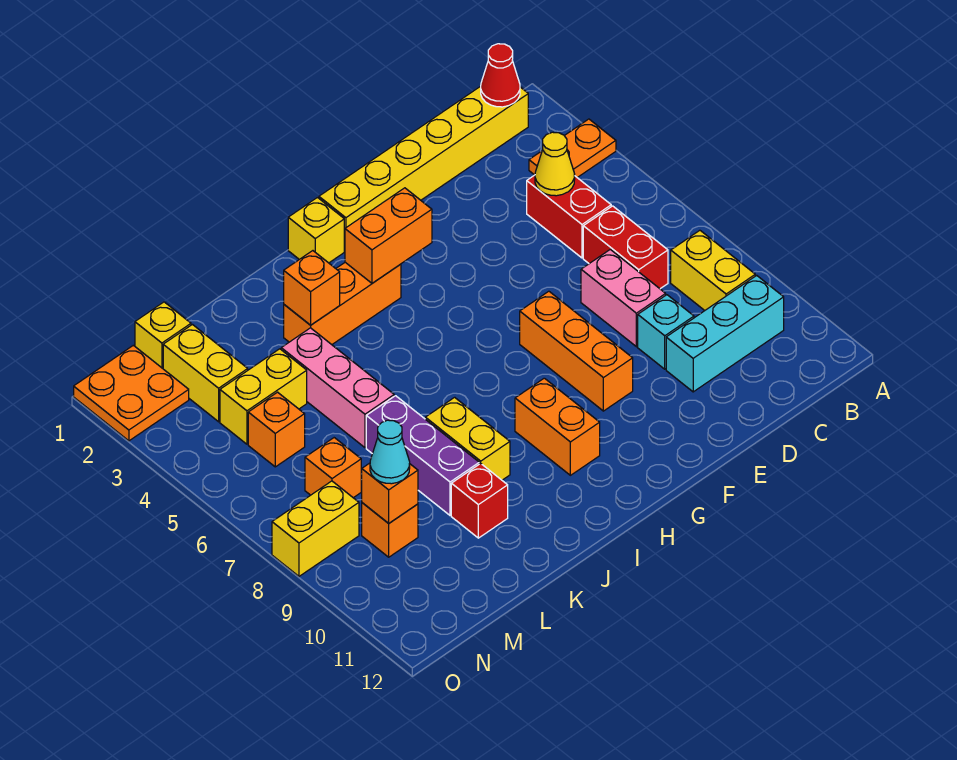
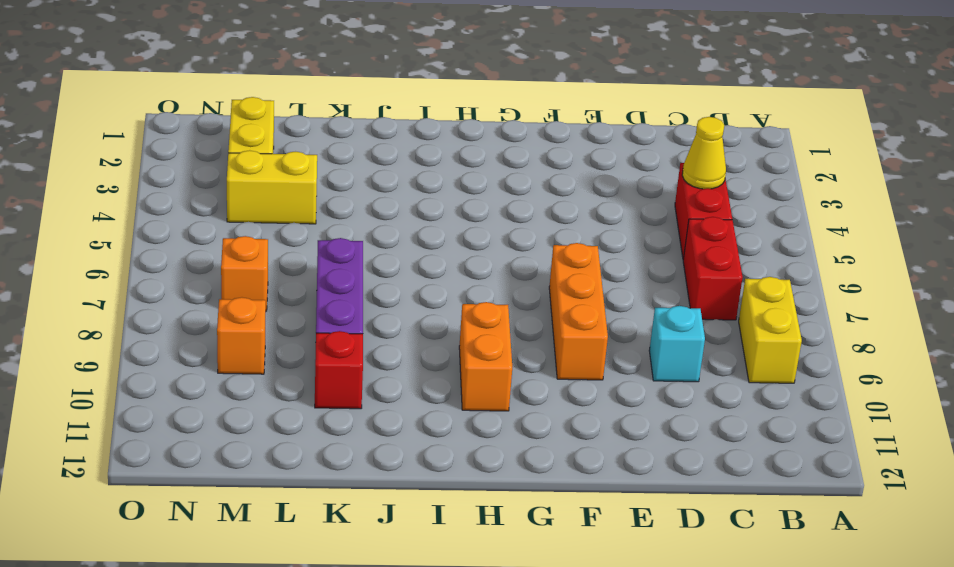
none -> orange plate A3:B3 level 1
none -> yellow brick B1:G1 level 1
none -> cyan brick B10:D10 level 1
none -> pink brick D7:D8 level 1

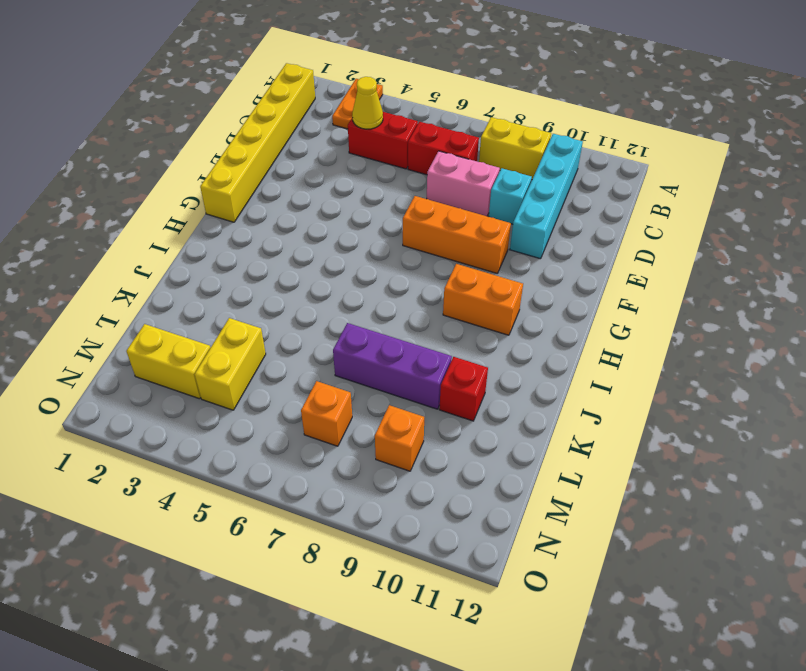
cyan brick B10:E10 level 1 -> cyan brick B10:D10 level 1
none -> yellow brick H1 level 1
none -> orange brick H3:J3 level 1
none -> yellow brick J8:J9 level 1
none -> pink brick K4:K6 level 1

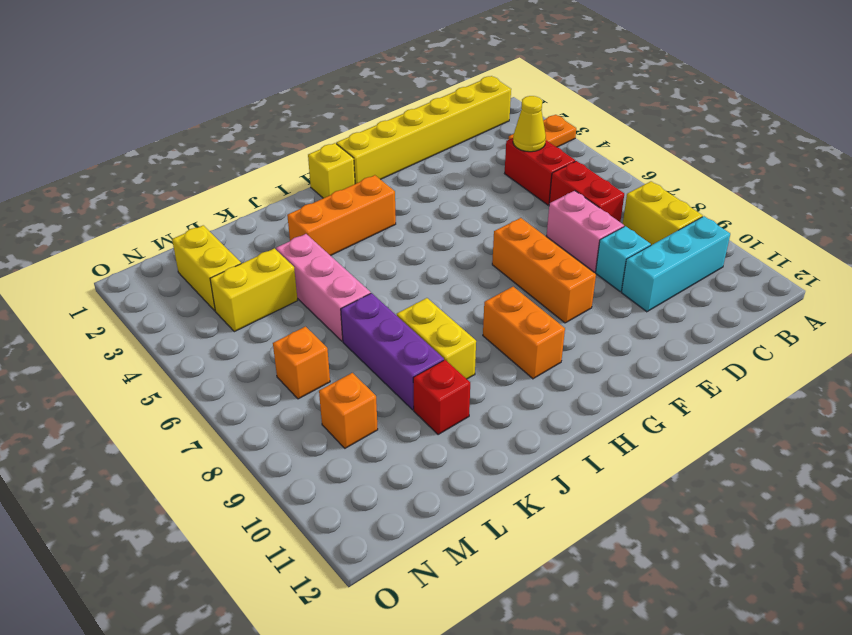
none -> yellow brick M1 level 1
none -> orange brick M5 level 1
none -> orange plate N1:O2 level 1
none -> yellow brick N8:O8 level 1

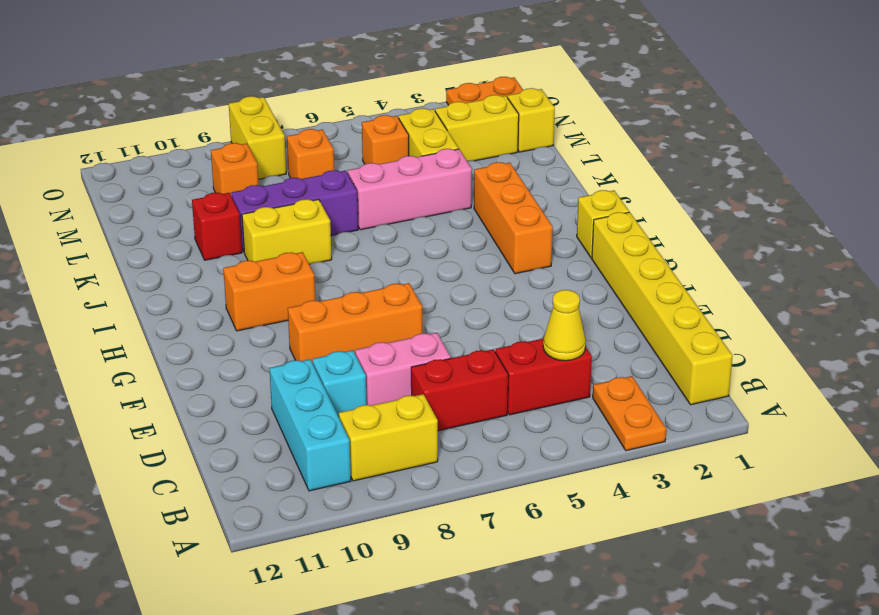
none -> red cone B1 level 2
none -> orange brick G3:H3 level 2
none -> orange brick J3 level 2
none -> orange brick M9 level 2

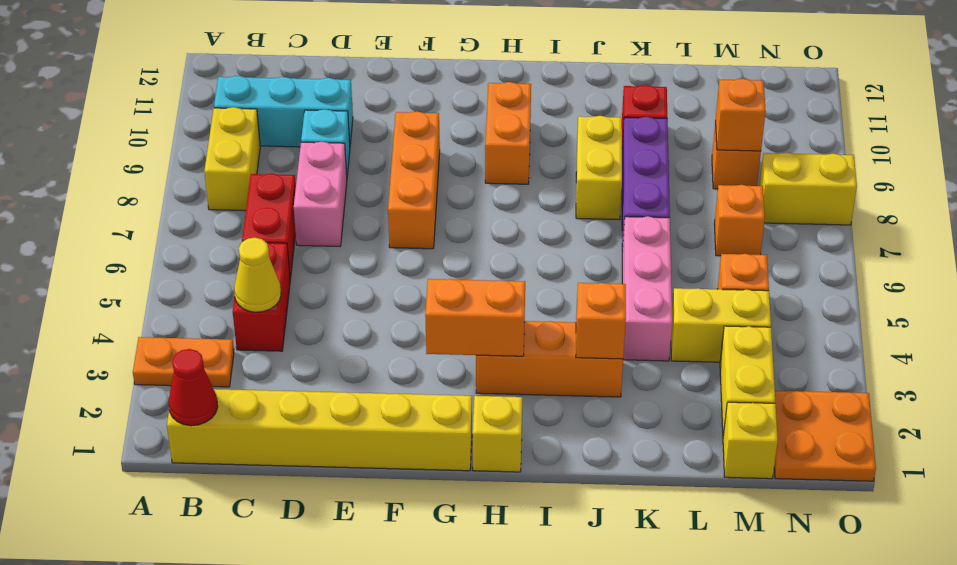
none -> cyan cone M9 level 3

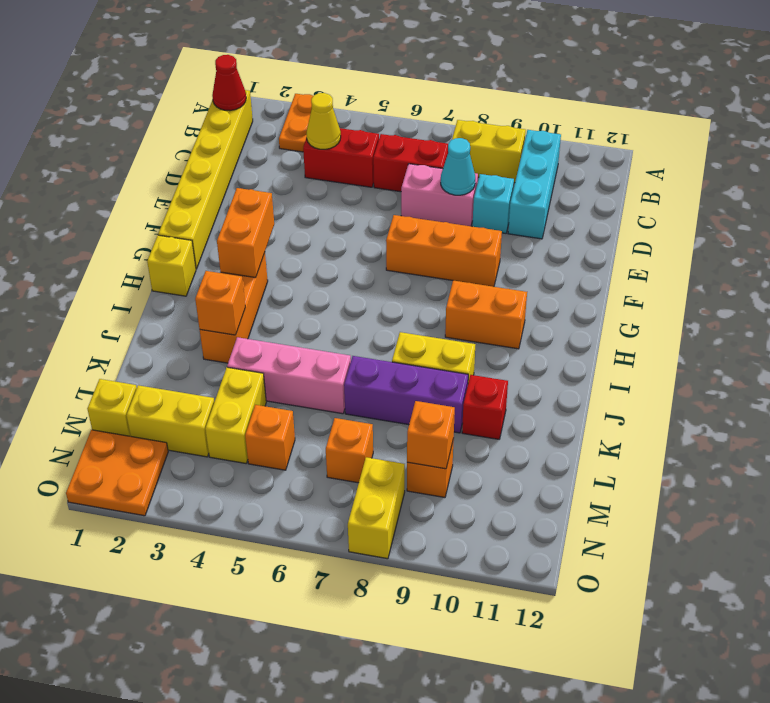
cyan cone D8 level 2 -> cyan cone M9 level 3

